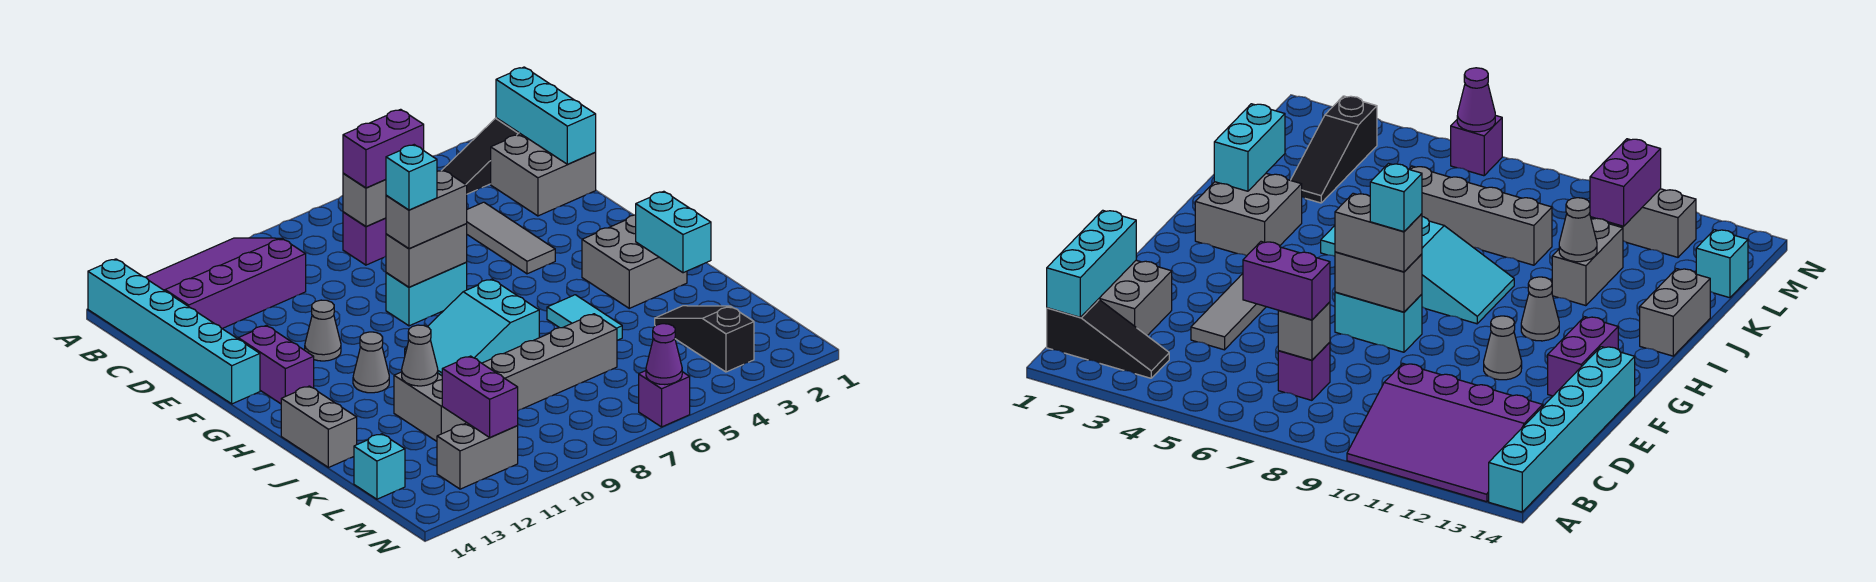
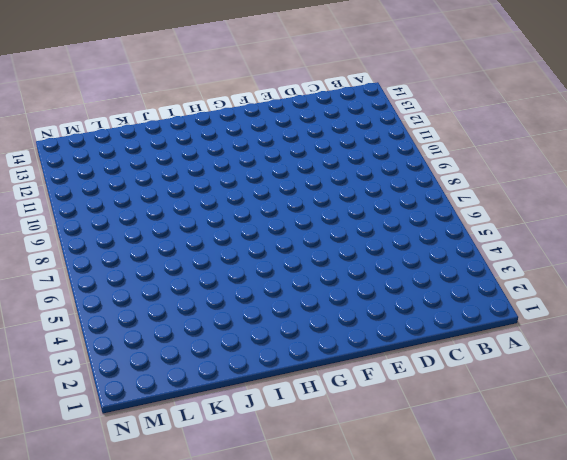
none -> purple slope A10:C13 level 1 top C
none -> cyan brick A14:F14 level 1
none -> black slope B1:B3 level 1 top 1
none -> grey brick C1:D2 level 1

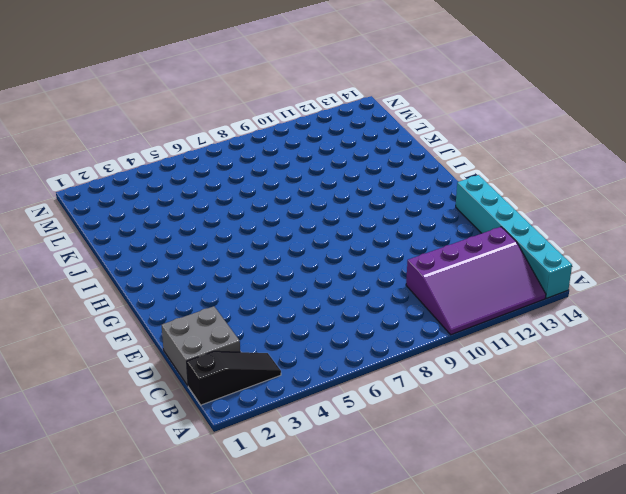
none -> purple brick C7 level 1
none -> grey tile D4:F4 level 1
none -> cyan brick F7:F8 level 1
none -> grey cone F11 level 1

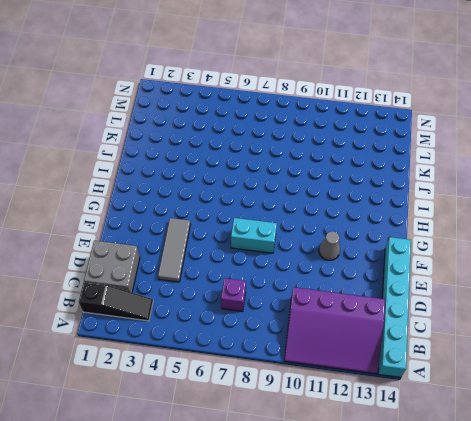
none -> purple brick F13:G13 level 1
none -> grey brick H2:I3 level 1
none -> cyan slope H7:I9 level 1 top 7
none -> grey cone H11 level 1

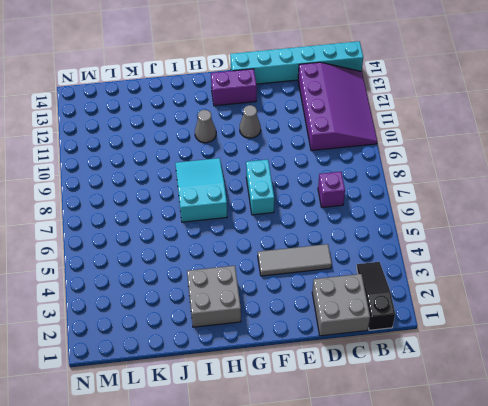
none -> cyan tile I5:J5 level 1
none -> grey brick I14:J14 level 1
none -> grey brick J11:K11 level 1
none -> black slope K3:M3 level 1 top M

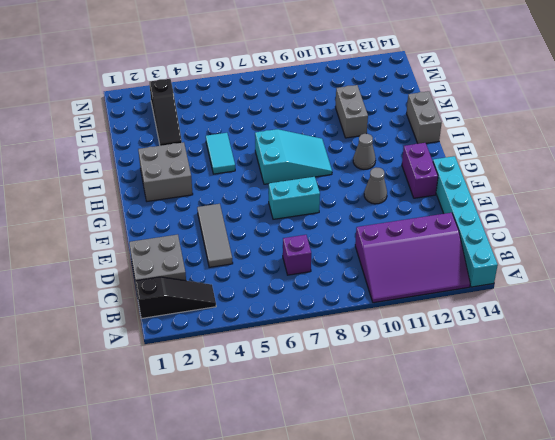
none -> grey brick K6:K9 level 1
none -> cyan brick L14 level 1
none -> grey brick M11:M12 level 1
none -> purple brick N6 level 1

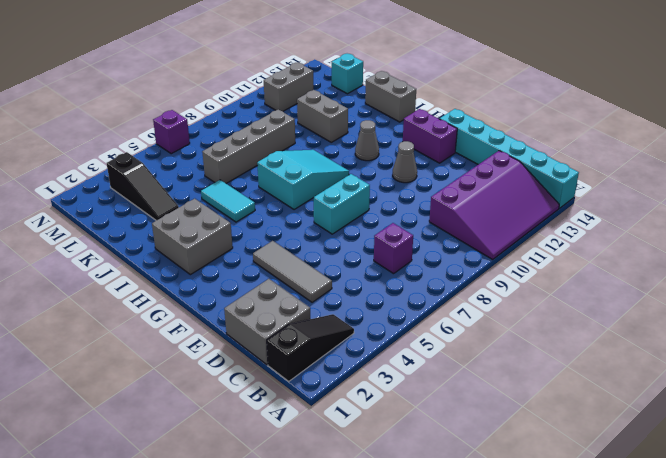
none -> cyan brick B1:D1 level 2
none -> grey brick C7 level 2
none -> grey brick F7:F8 level 2
none -> cyan brick I2:J2 level 2

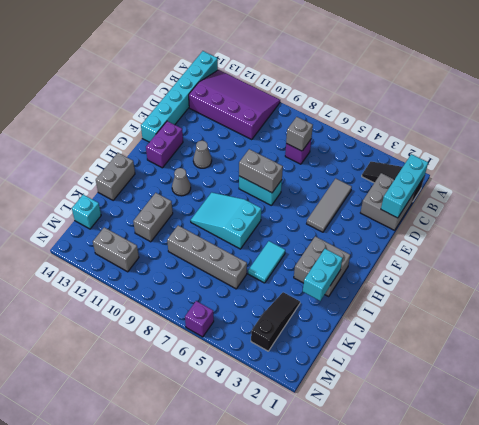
none -> grey cone J11 level 2
none -> purple brick L11:M11 level 2
none -> purple cone N6 level 2
none -> purple brick C6:C7 level 3

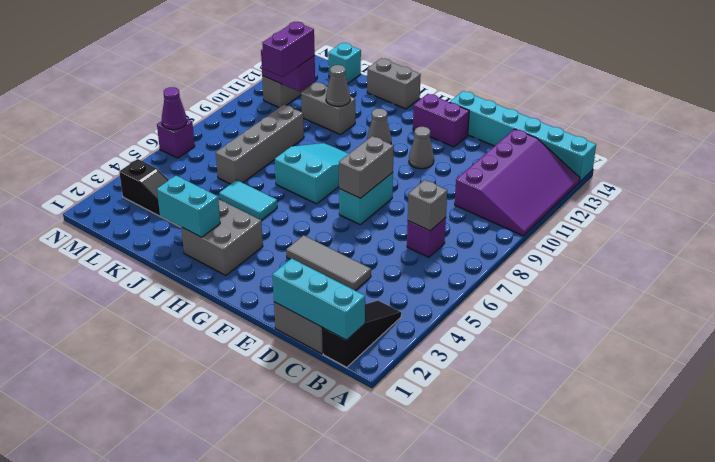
purple brick L10:L11 level 3 -> purple brick C6:C7 level 3
none -> grey brick F7:F8 level 3
none -> cyan brick F8 level 4

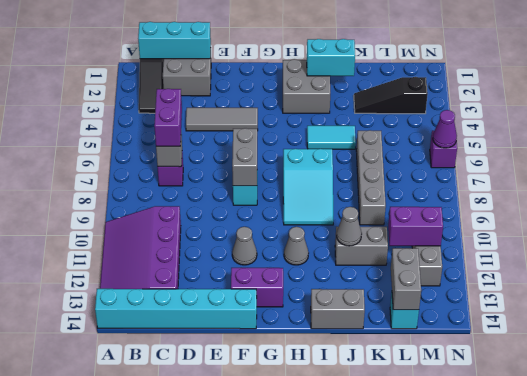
grey brick L13:L14 level 2 -> grey brick F7:F8 level 3
none -> cyan brick F8 level 4

